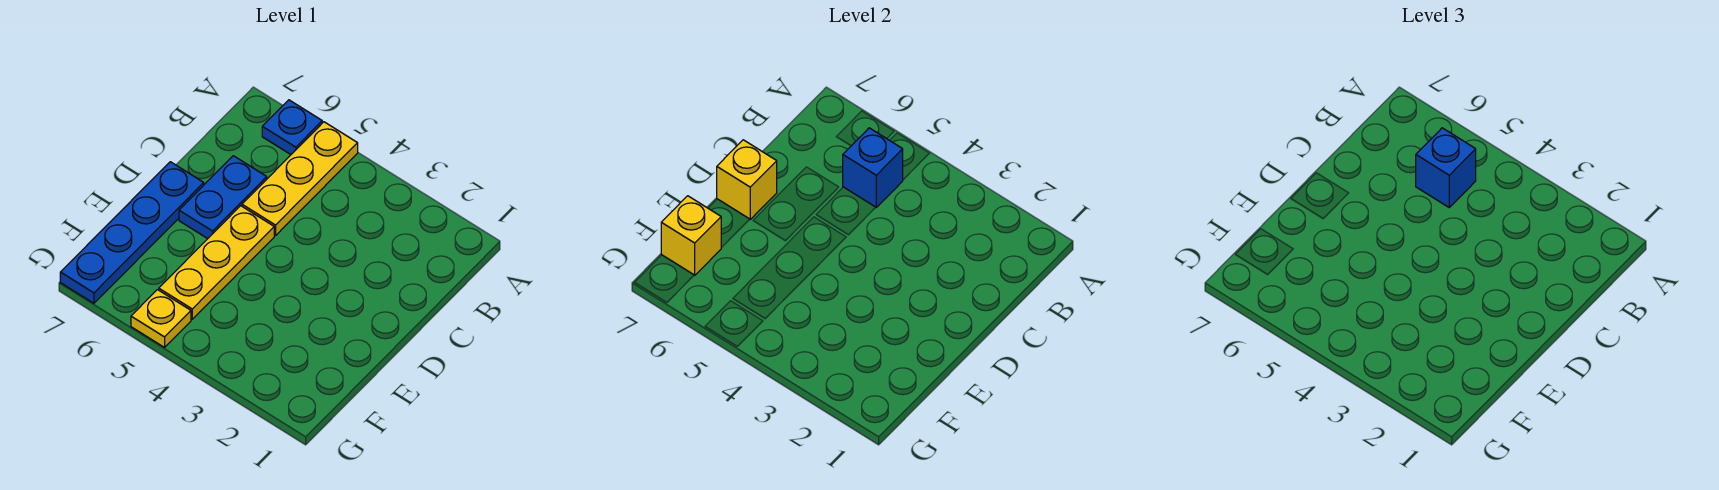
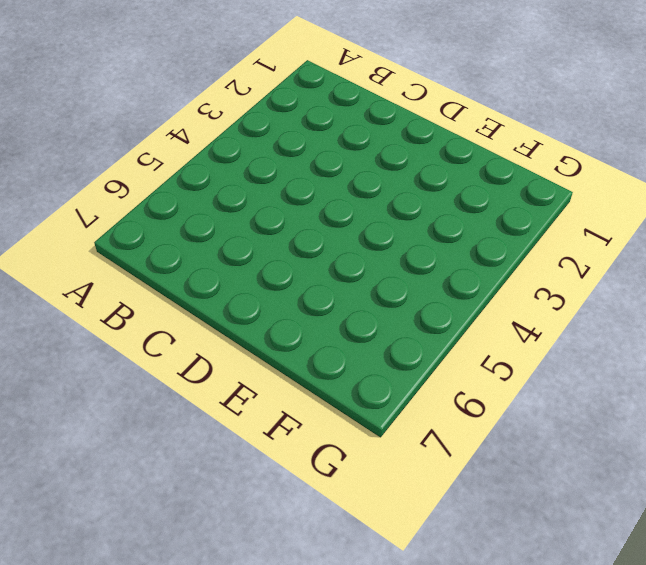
none -> yellow plate A5:C5 level 1
none -> blue plate A6 level 1

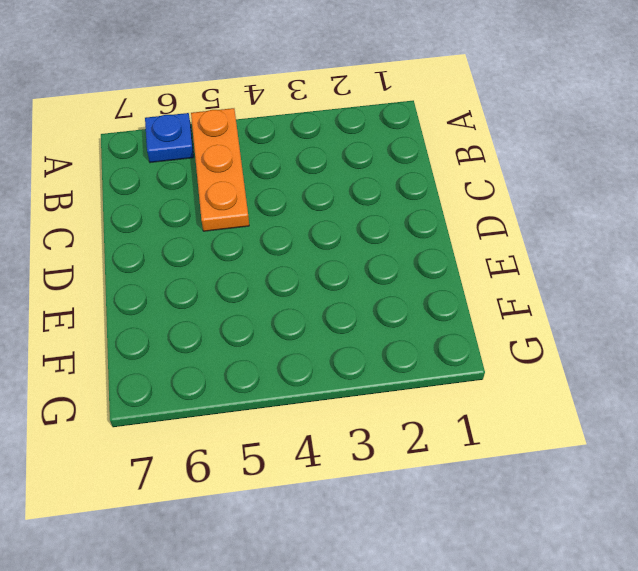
orange plate A5:C5 level 1 -> yellow plate A5:C5 level 1
none -> blue plate C6:D6 level 1
none -> yellow plate D5:F5 level 1

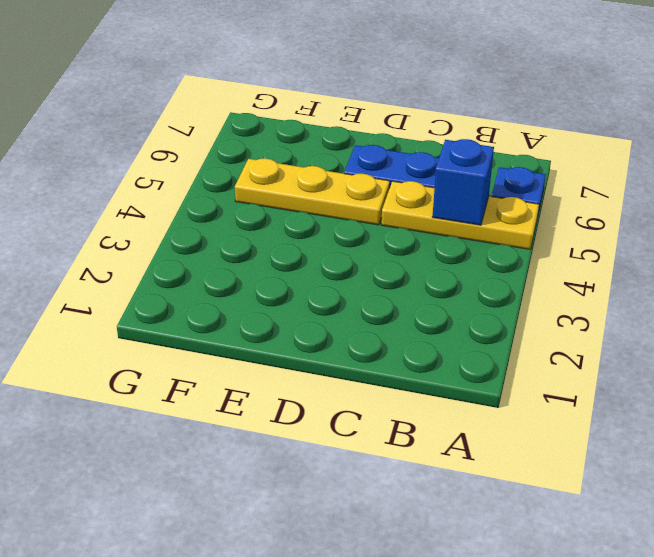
none -> blue plate D7:G7 level 1
none -> yellow plate G5 level 1

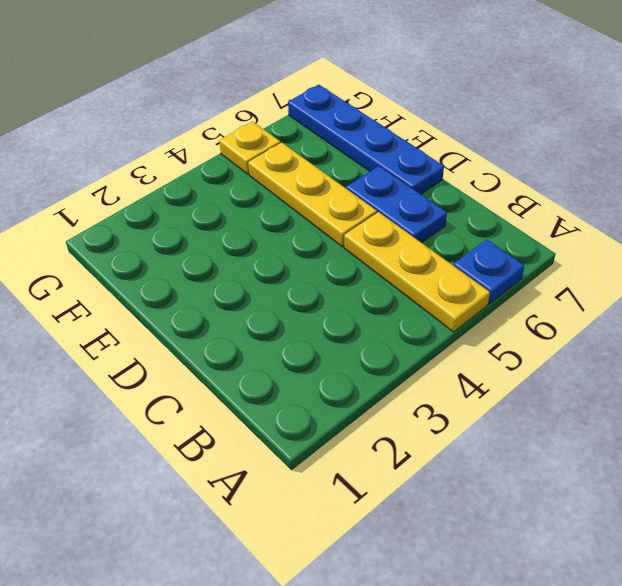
none -> blue brick B5 level 2
none -> yellow brick D7 level 2

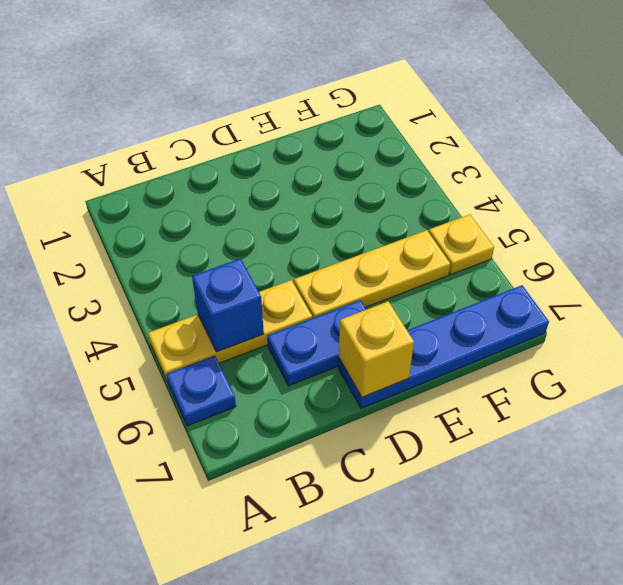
none -> yellow brick F7 level 2
none -> blue brick B5 level 3

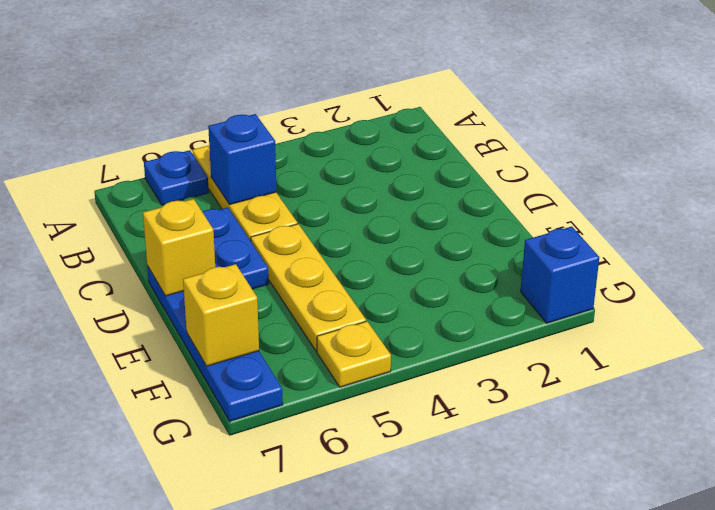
blue brick G1 level 1 -> blue brick B5 level 3

